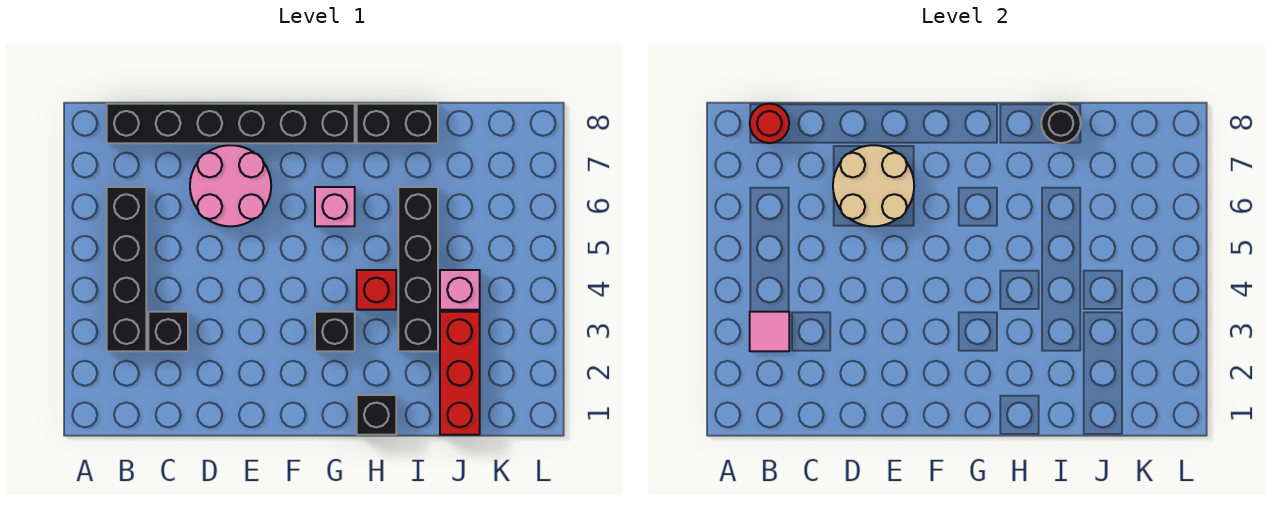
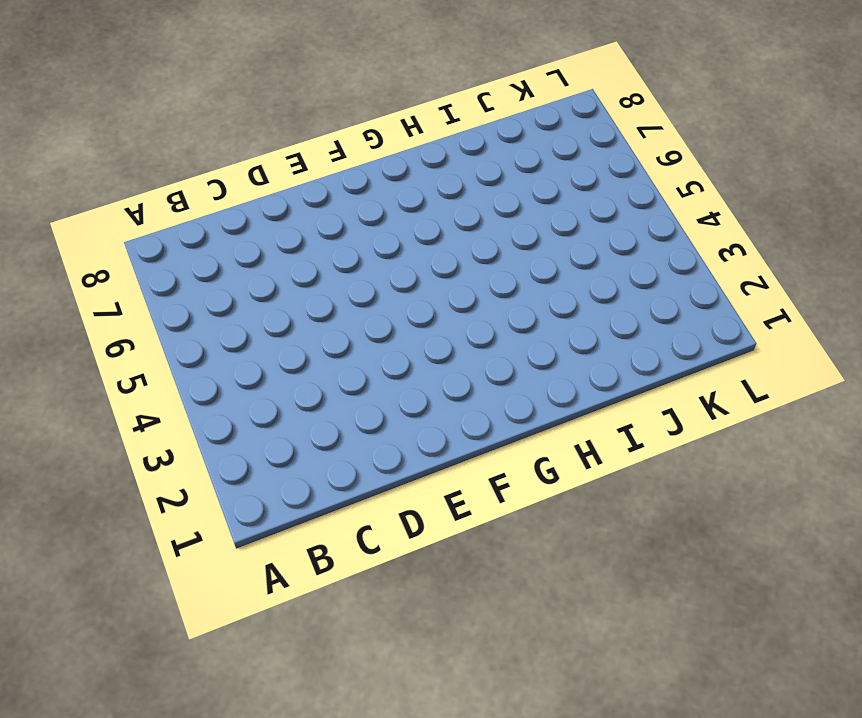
none -> black brick B3:B6 level 1
none -> black brick B8:G8 level 1
none -> black brick C3 level 1

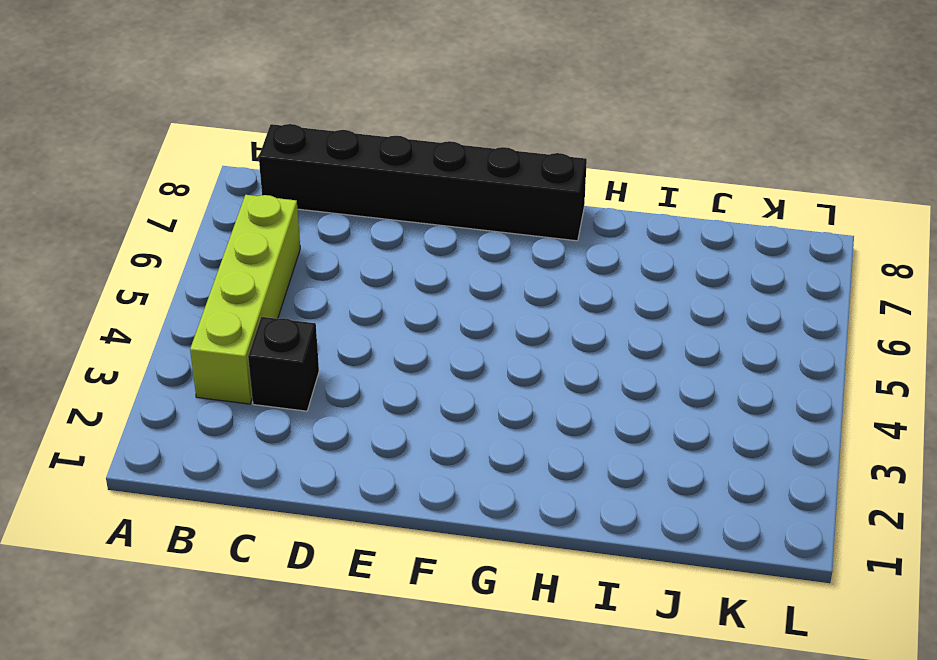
lime brick B3:B6 level 1 -> black brick B3:B6 level 1
none -> pink round brick D6:E7 level 1
none -> black brick G3 level 1
none -> pink brick G6 level 1

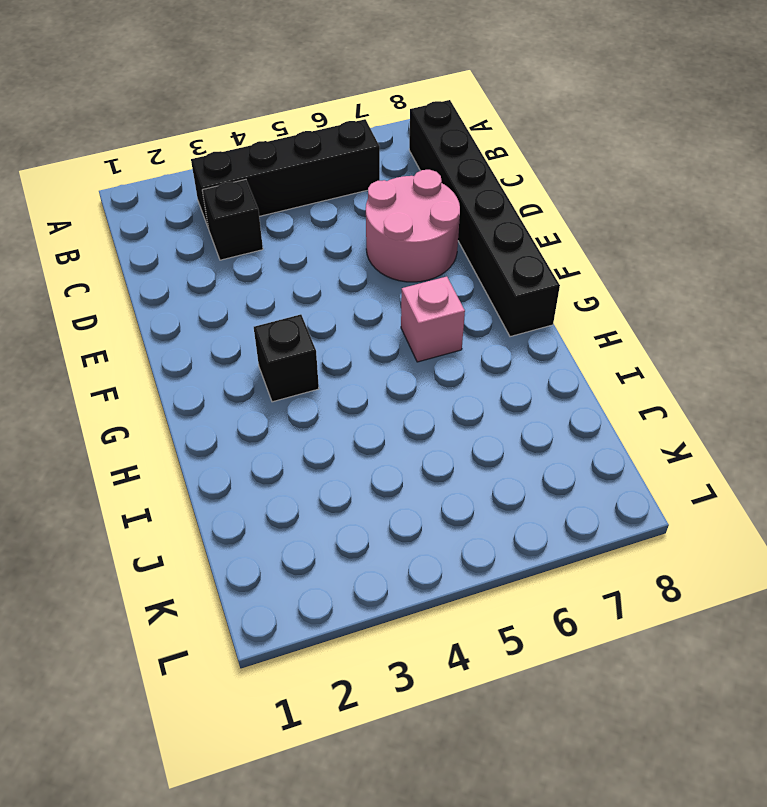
none -> black brick H1 level 1
none -> red brick H4 level 1
none -> black brick H8:I8 level 1

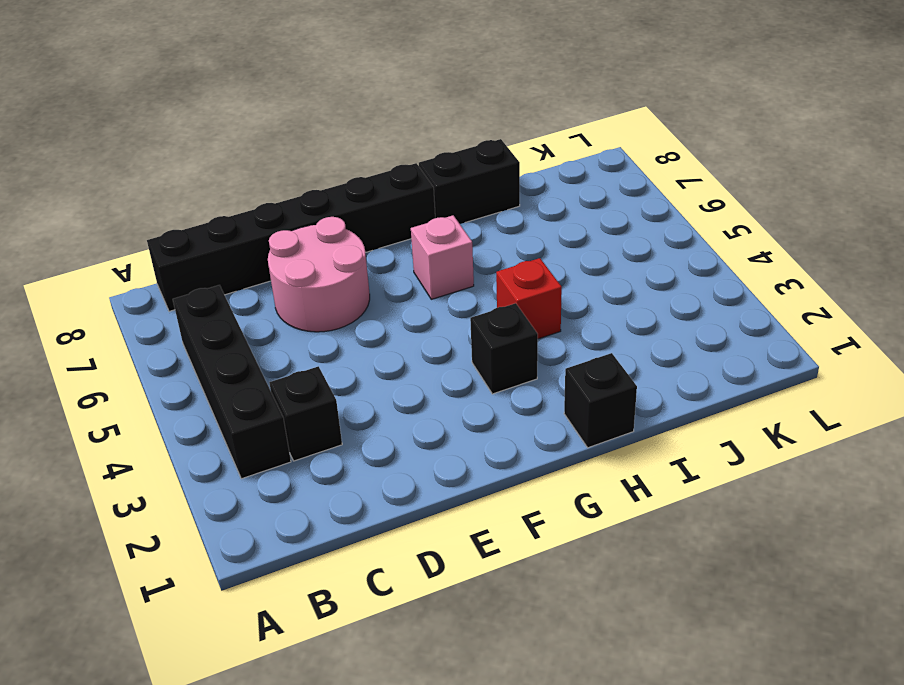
none -> black brick I3:I6 level 1
none -> red brick J1:J3 level 1
none -> pink brick J4 level 1

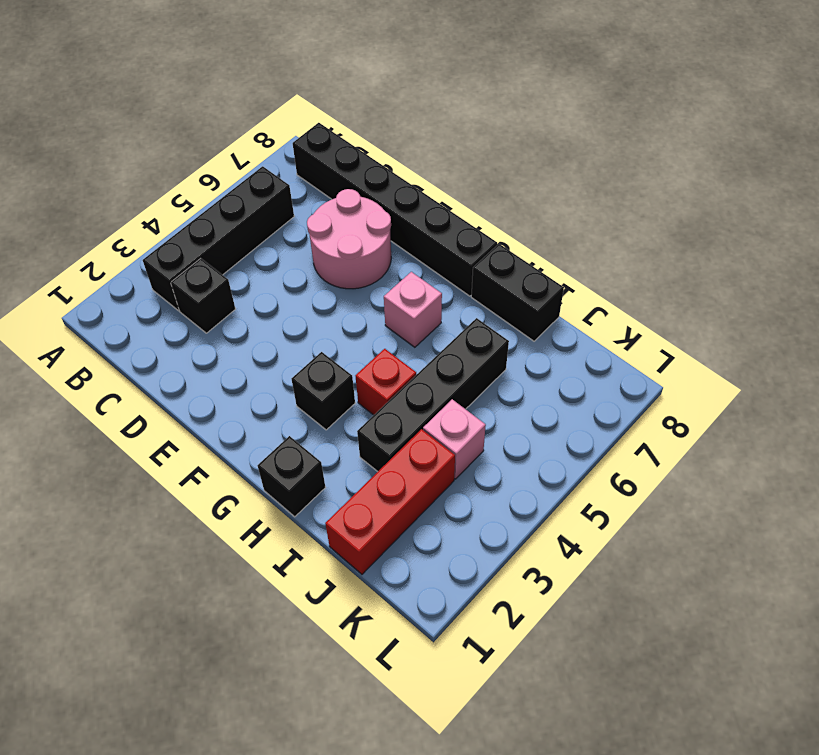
none -> pink tile B3 level 2
none -> red round brick B8 level 2
none -> tan round brick D6:E7 level 2

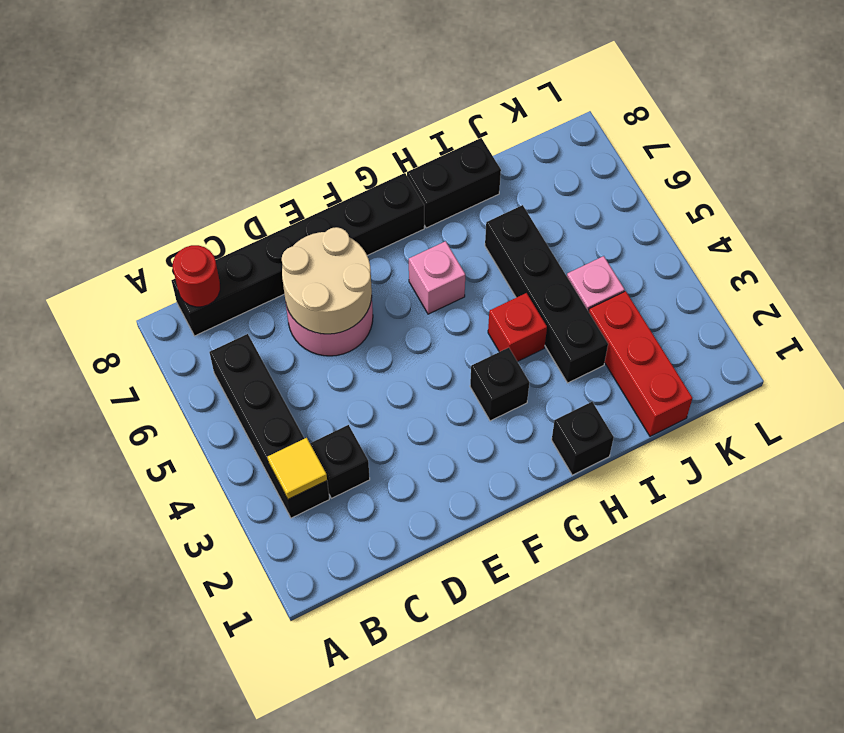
yellow tile B3 level 2 -> pink tile B3 level 2
none -> black round brick I8 level 2

